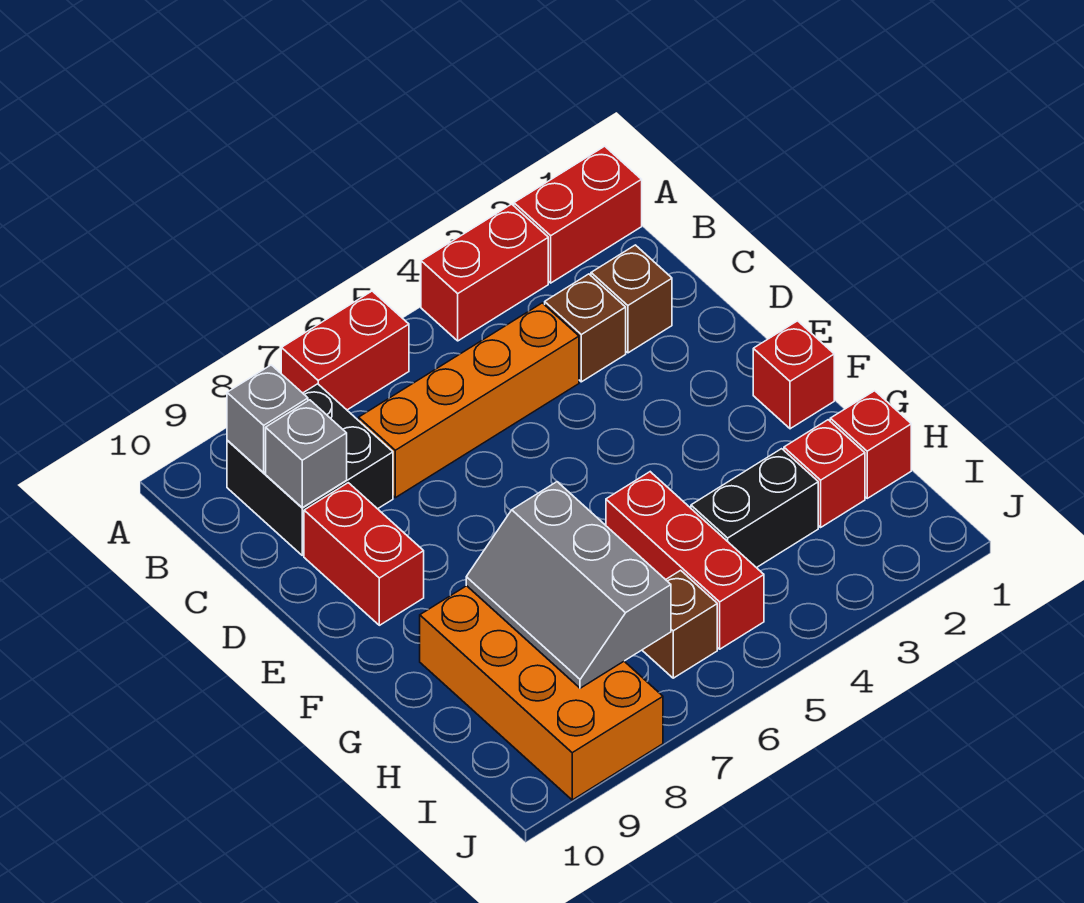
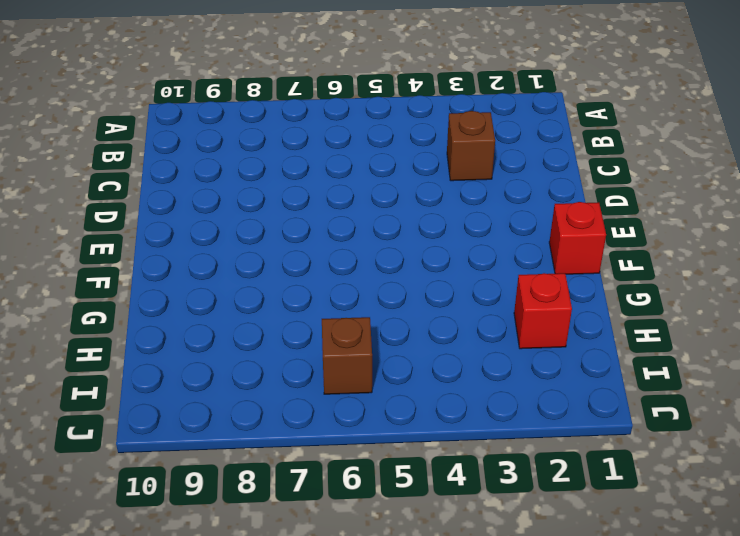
none -> red brick A1:A2 level 1
none -> red brick A3:A4 level 1
none -> red brick A6:A7 level 1

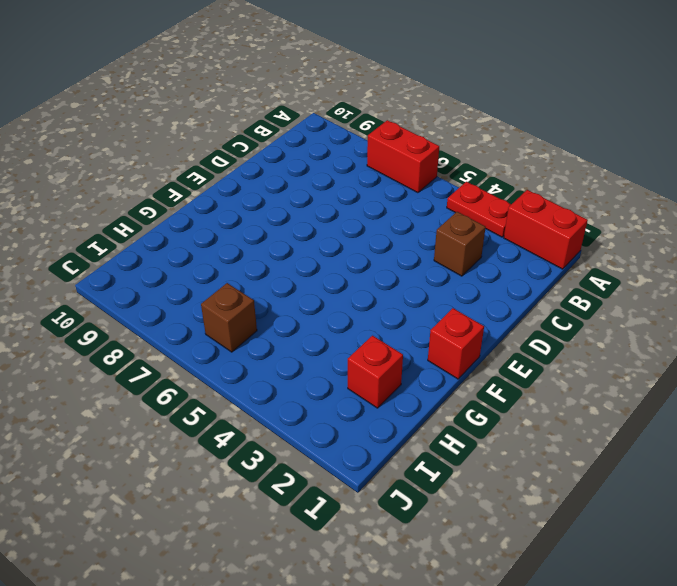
red plate A3:A4 level 1 -> red brick A3:A4 level 1
none -> black brick B8:C9 level 1
none -> brown brick C2 level 1
none -> orange brick C4:C7 level 1

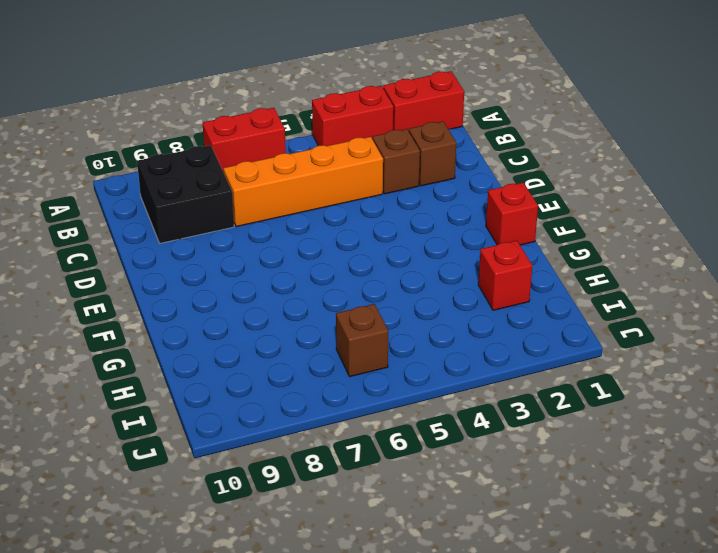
none -> red brick D9:E9 level 1
none -> red brick G5:I5 level 1
none -> orange brick G8:J9 level 1

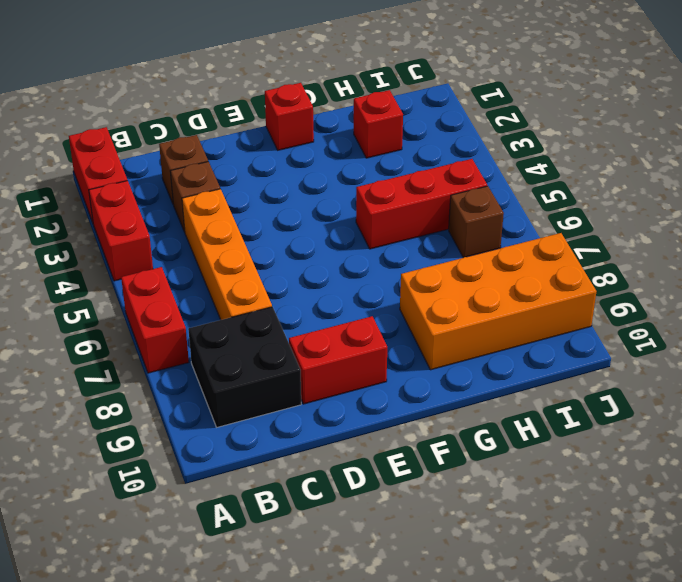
none -> red brick H1 level 1
none -> black brick H3:H4 level 1
none -> grey brick B9 level 2

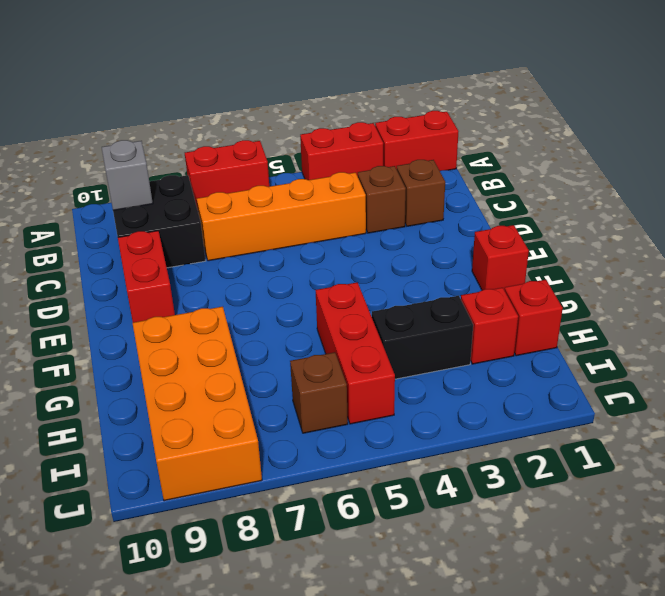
none -> grey brick C9 level 2
none -> grey slope G7:I8 level 2 top 7

